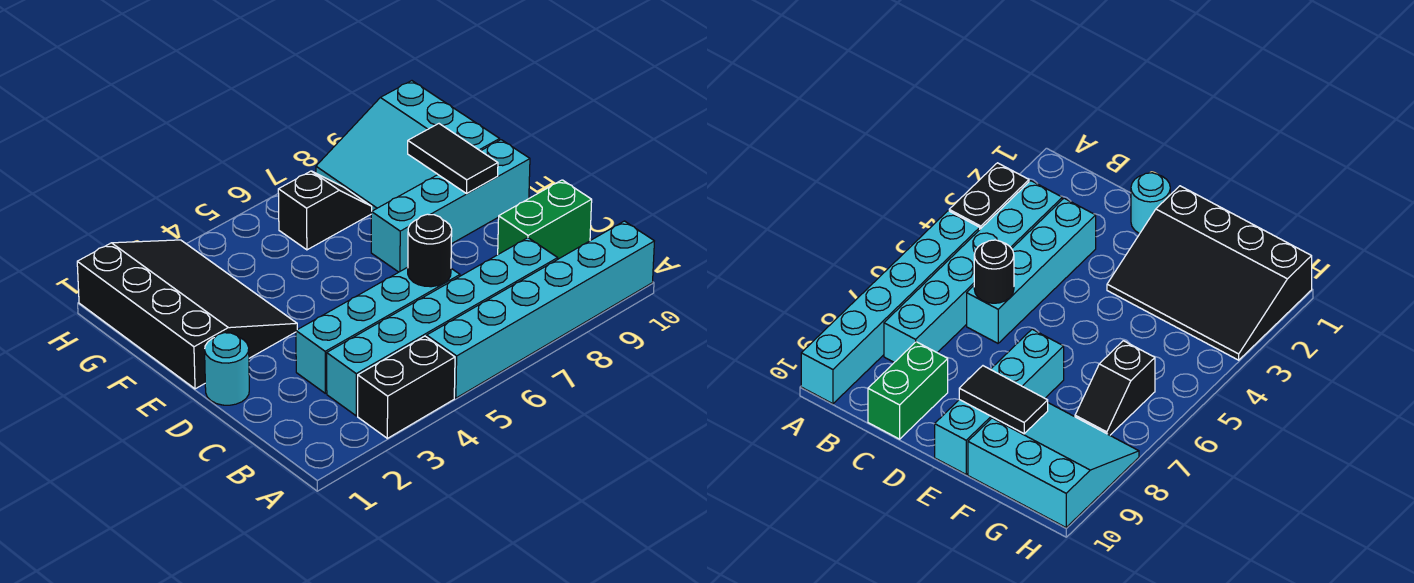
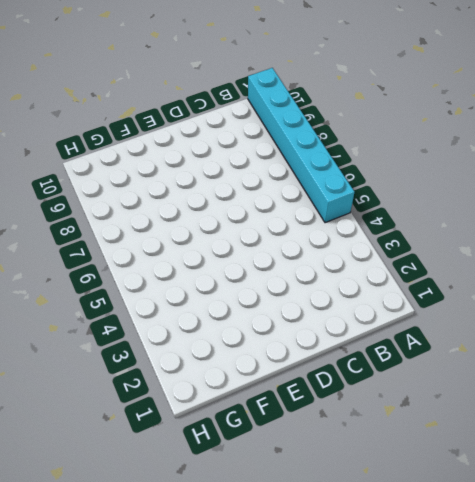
none -> black brick A3:A4 level 1
none -> cyan brick B3:B8 level 1
none -> cyan brick C3:C6 level 1

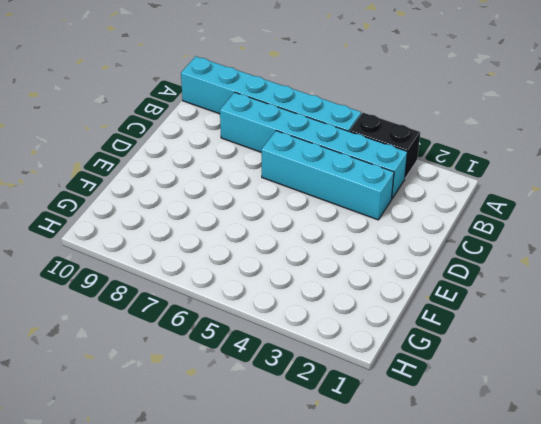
none -> green brick C9:C10 level 1
none -> cyan round brick D1 level 1
none -> black slope E1:H3 level 1 top 1

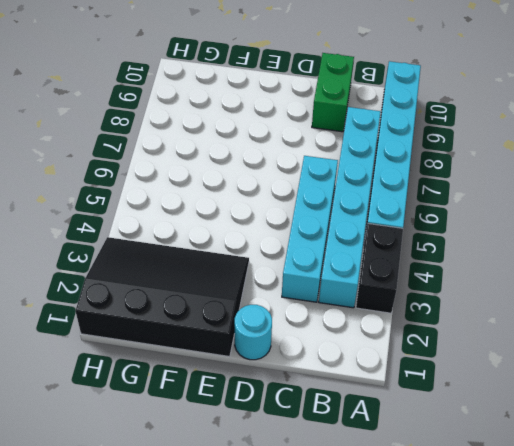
none -> cyan brick E7:E10 level 1
none -> cyan slope F8:H10 level 1 top 10
none -> black slope G6:G7 level 1 top 6

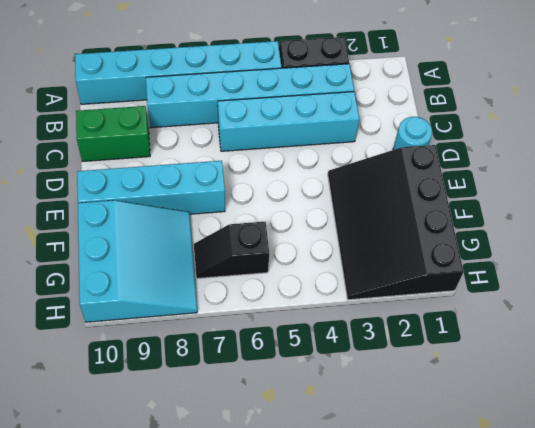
none -> black round brick C6 level 2
none -> black tile E9:F9 level 2

